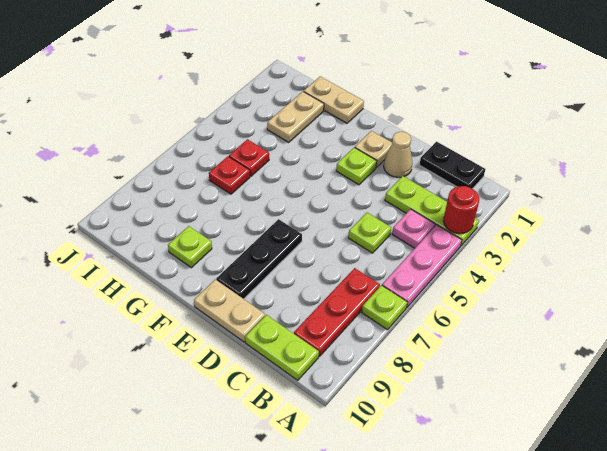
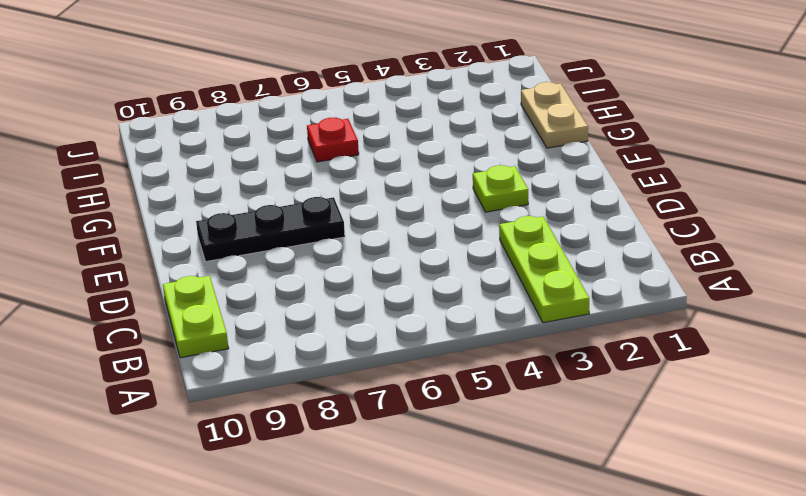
none -> pink plate A4:A6 level 1
none -> lime plate A7 level 1
none -> black plate B1:C1 level 1

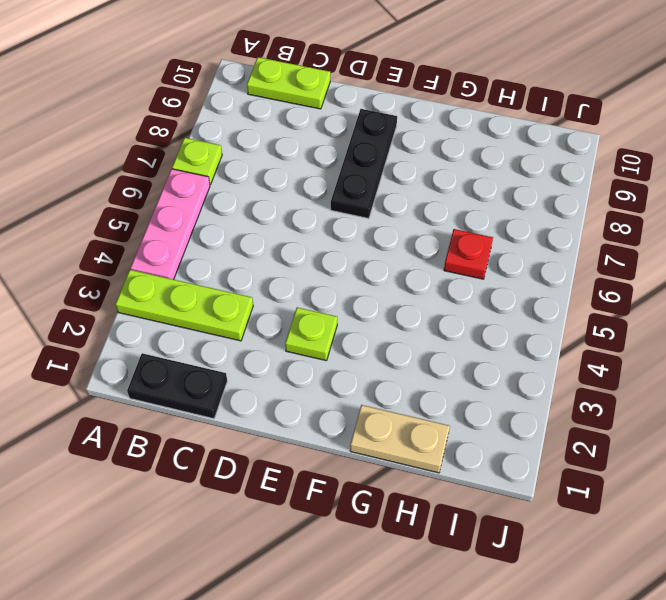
none -> pink plate B4 level 1
none -> red plate B7:B9 level 1
none -> lime plate C5 level 1

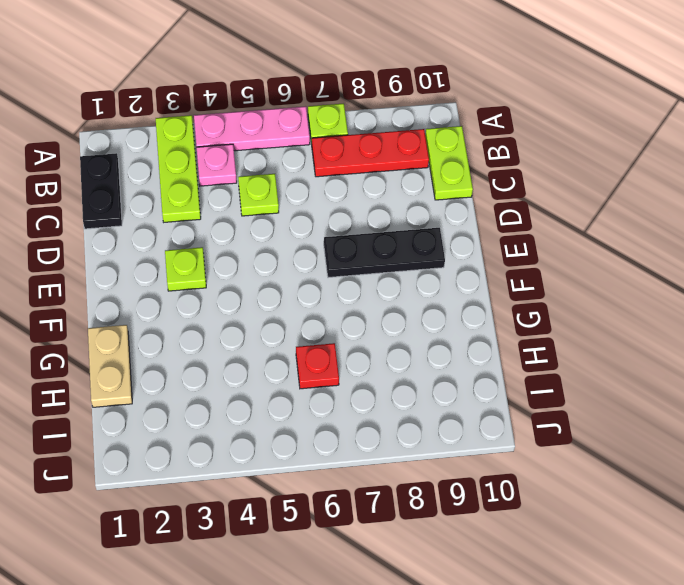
none -> tan cone D2 level 1
none -> tan plate D10:E10 level 1
none -> tan plate E2 level 1

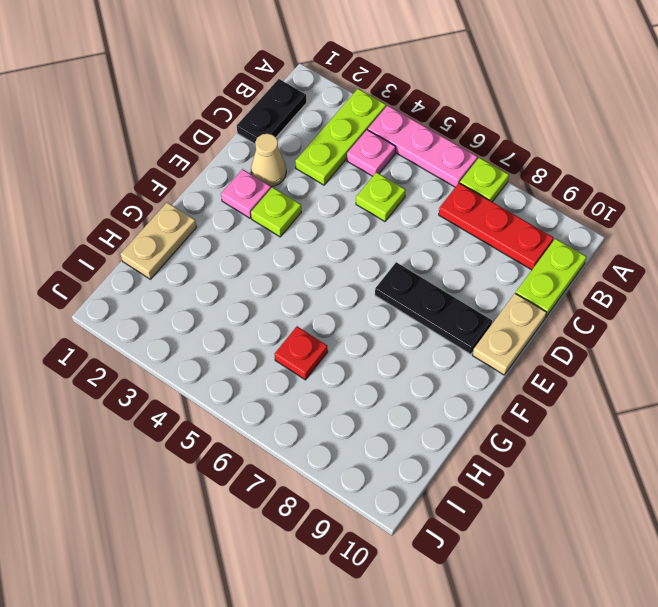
pink plate E2 level 1 -> tan plate E2 level 1
none -> lime plate G9 level 1
none -> tan plate H2:H3 level 1
none -> red plate H5 level 1

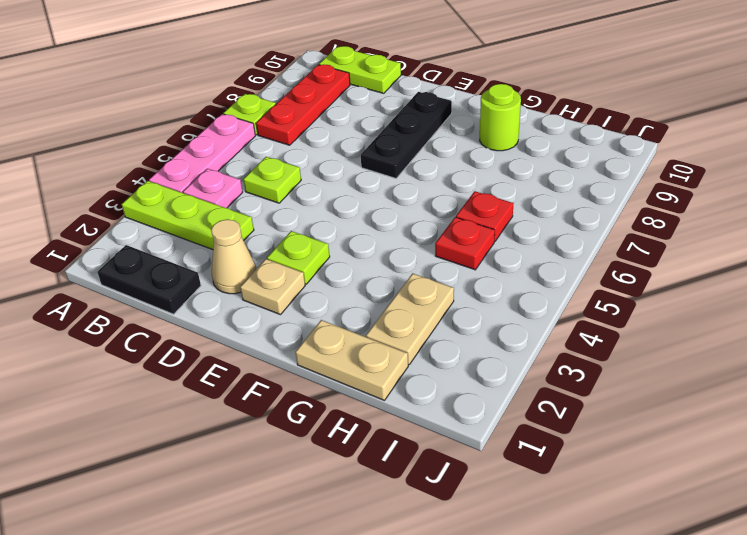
lime round brick G9 level 1 -> lime plate G9 level 1
none -> tan plate D10:E10 level 1
none -> red round brick A3 level 2

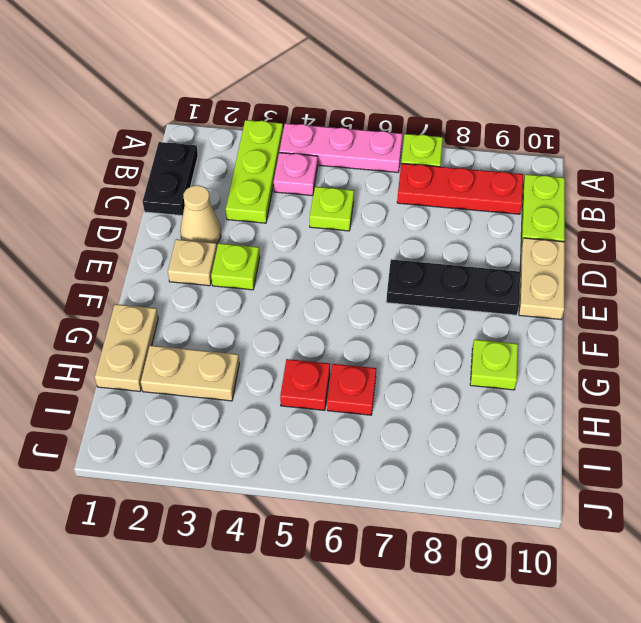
none -> red round brick A3 level 2

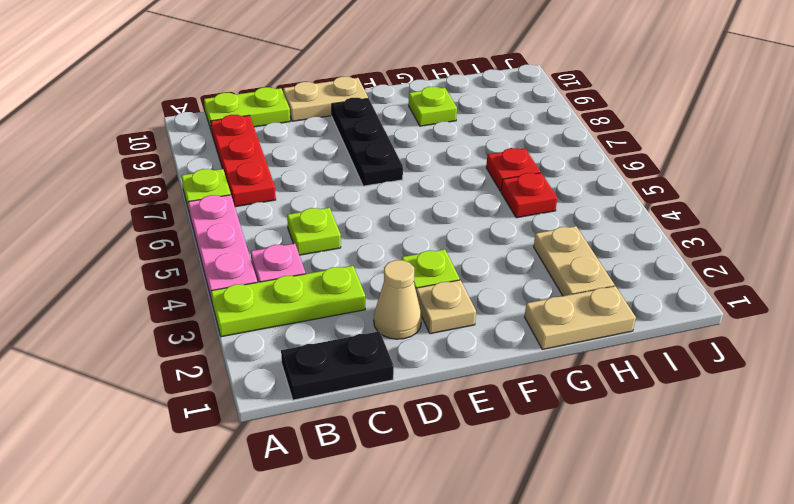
none -> red round brick A3 level 2

